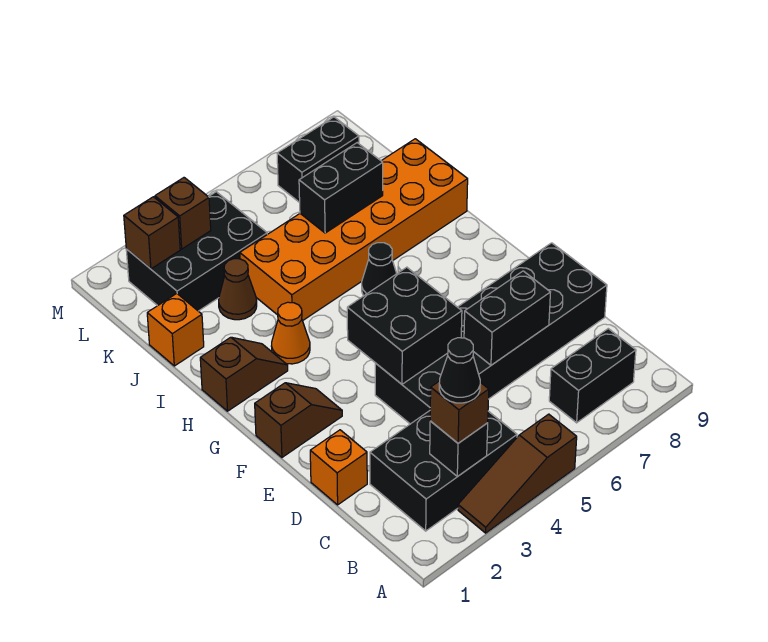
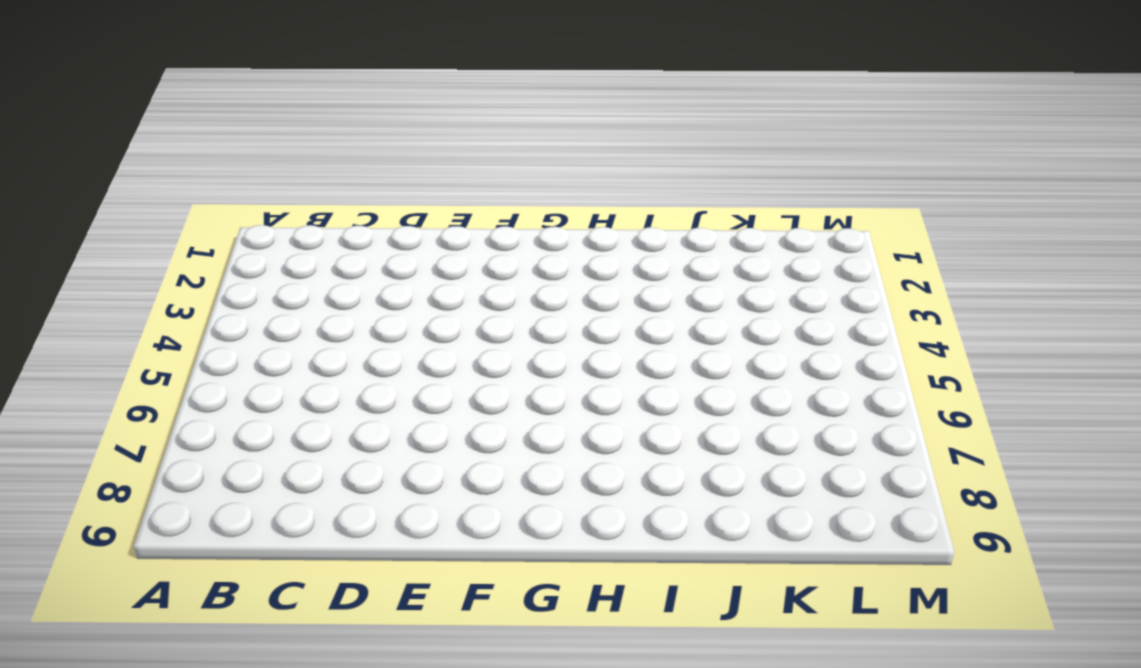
none -> brown slope A3:A5 level 1 top 5
none -> black brick B2:C4 level 1
none -> black brick B7:B8 level 1

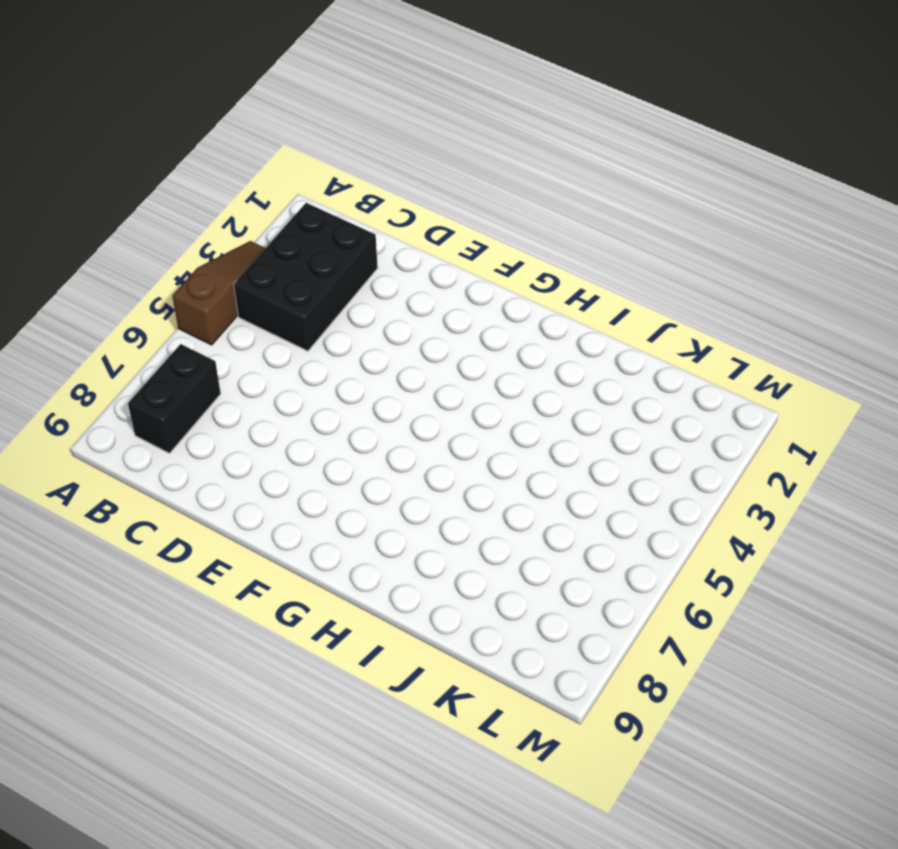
none -> orange brick D1 level 1
none -> black brick D4:E9 level 1
none -> brown slope F1:F2 level 1 top 1

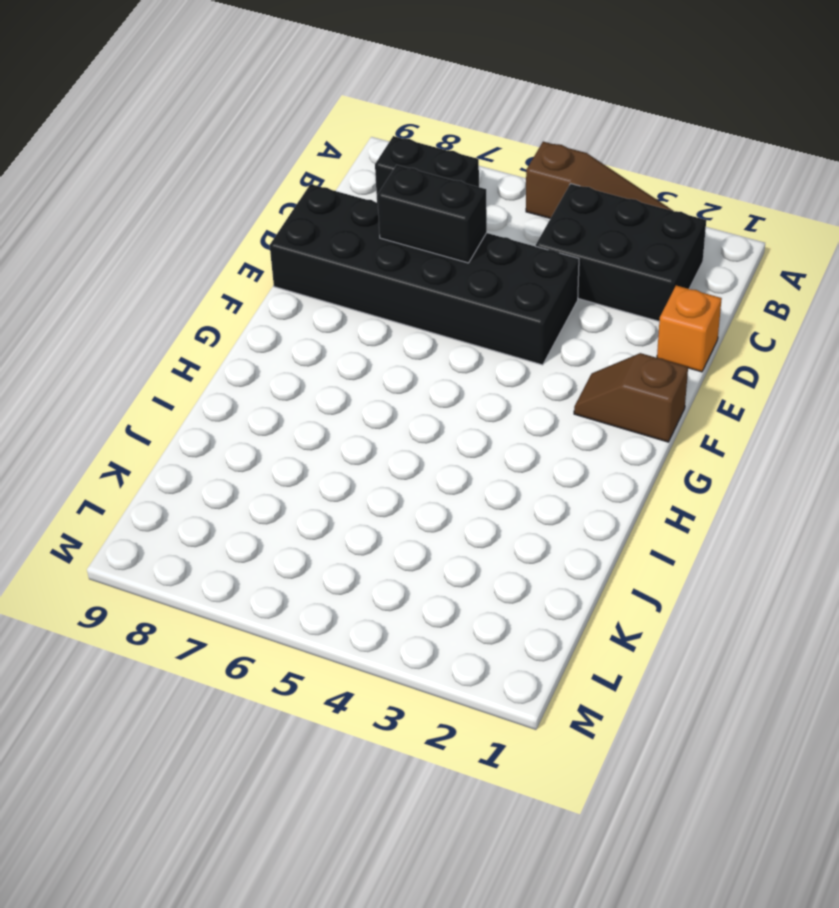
none -> brown slope H1:H2 level 1 top 1
none -> orange cone H3 level 1
none -> black cone H6 level 1

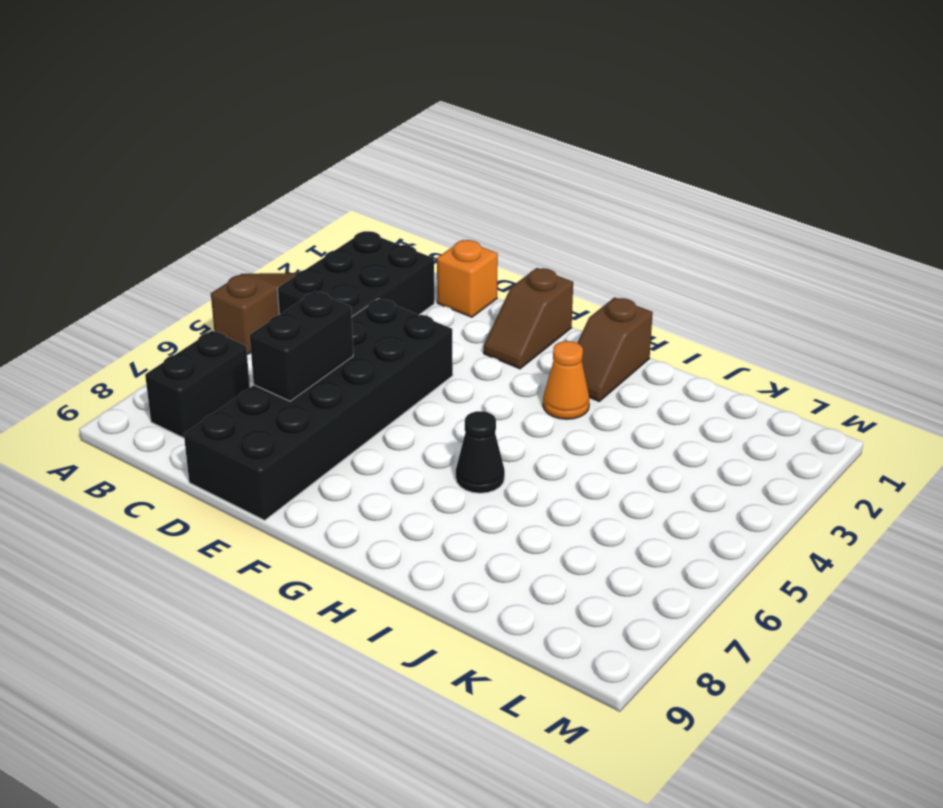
none -> orange brick I4:J9 level 1
none -> orange brick J1 level 1
none -> brown cone J3 level 1

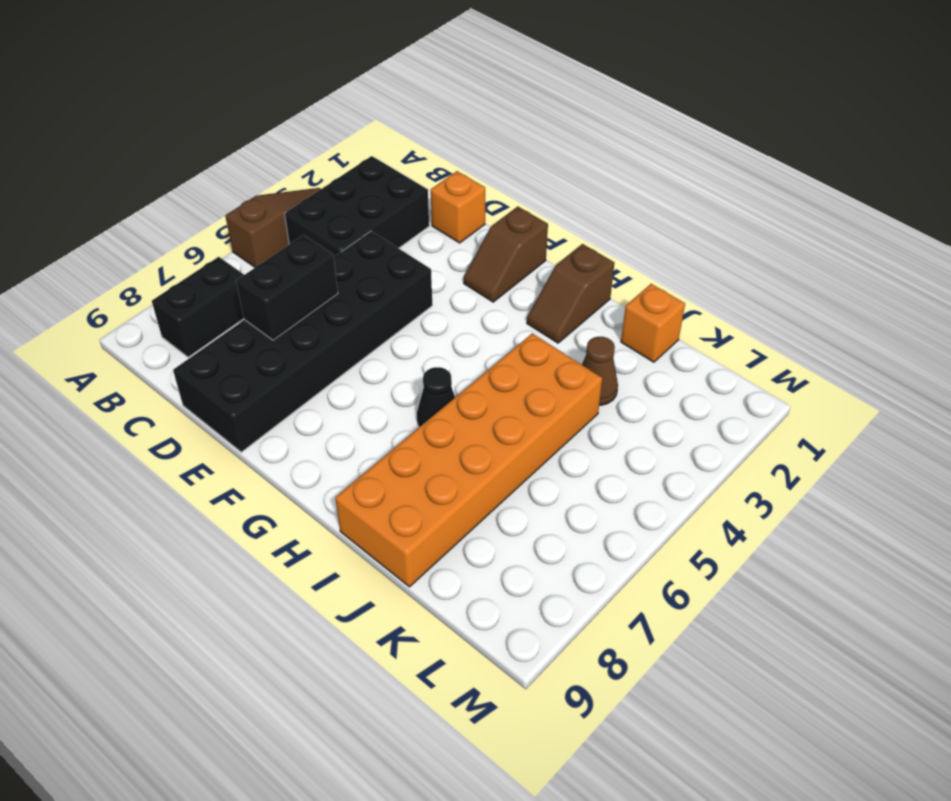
none -> orange cone H3 level 1
none -> black brick K2:L4 level 1
none -> black brick L7:L8 level 1

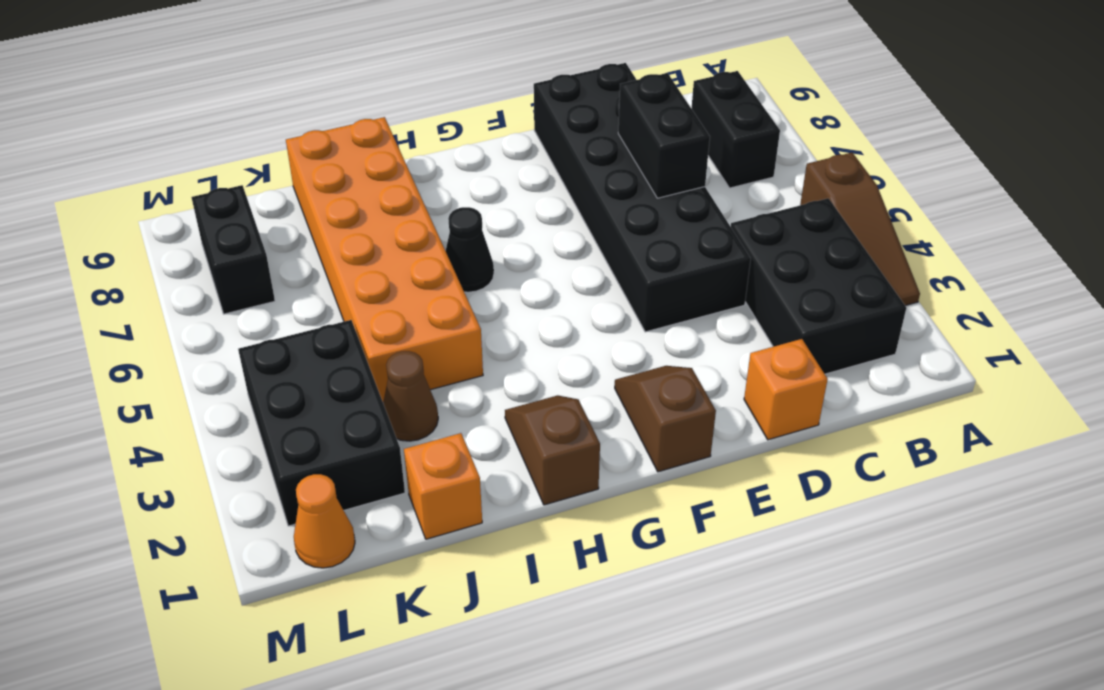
orange cone L1 level 1 -> orange cone H3 level 1
none -> black brick B3 level 2
none -> black brick E4:F5 level 2
none -> black brick J6:J7 level 2

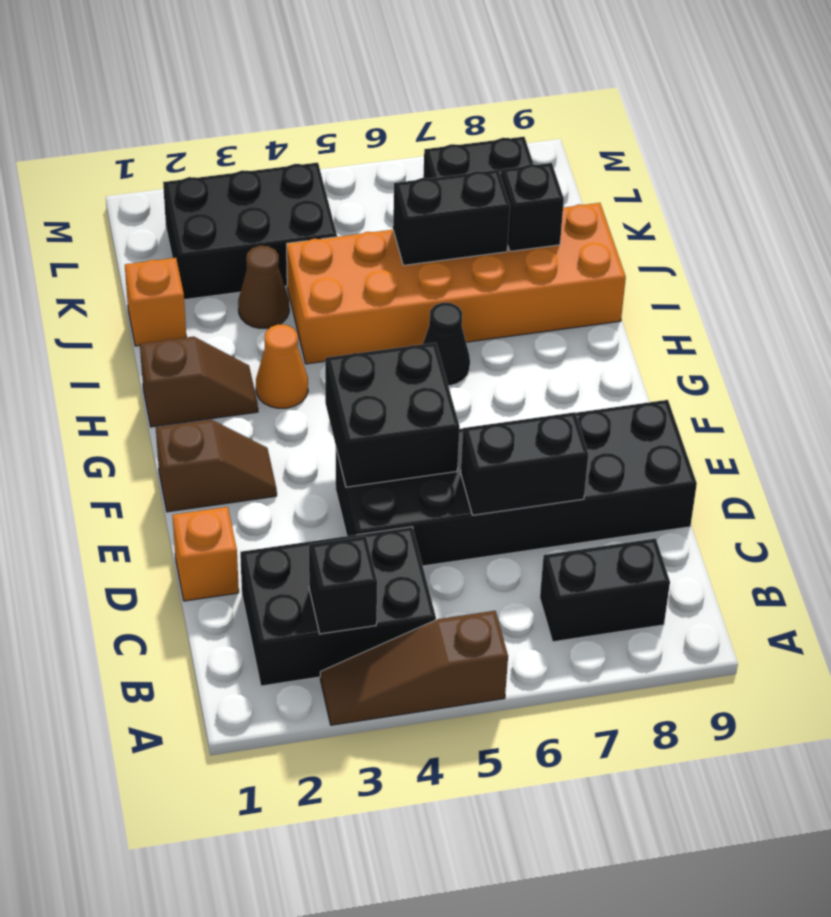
black brick J8 level 2 -> none
none -> brown brick L2 level 2
none -> brown brick L3 level 2
none -> brown brick B3 level 3

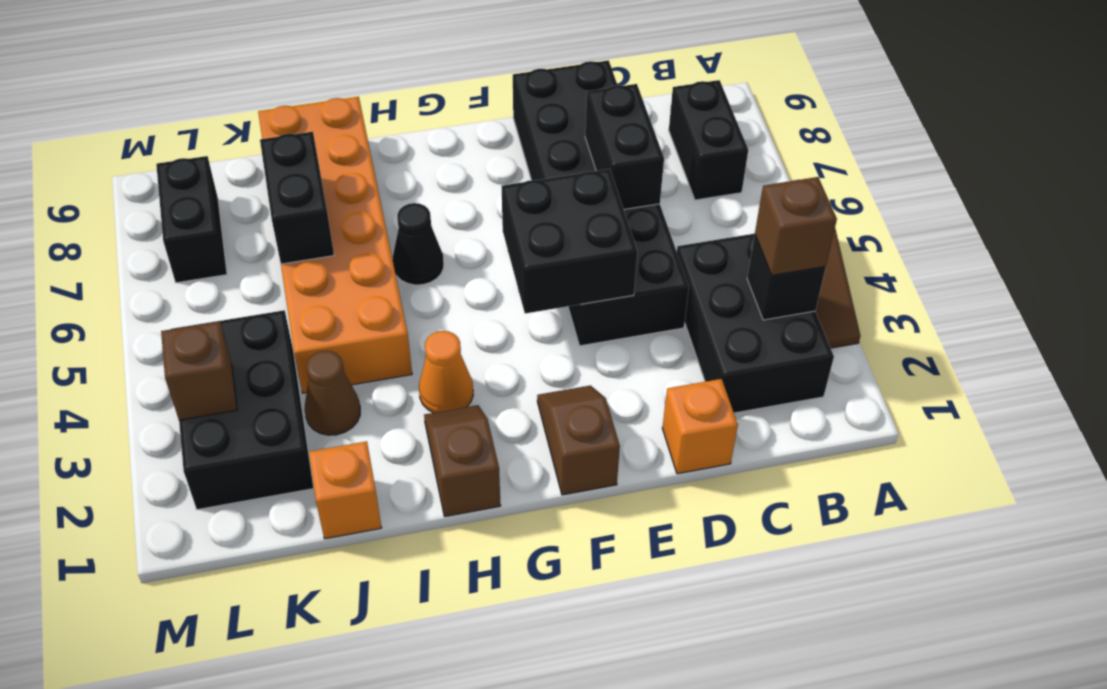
none -> brown brick L2 level 2
none -> black cone B3 level 4

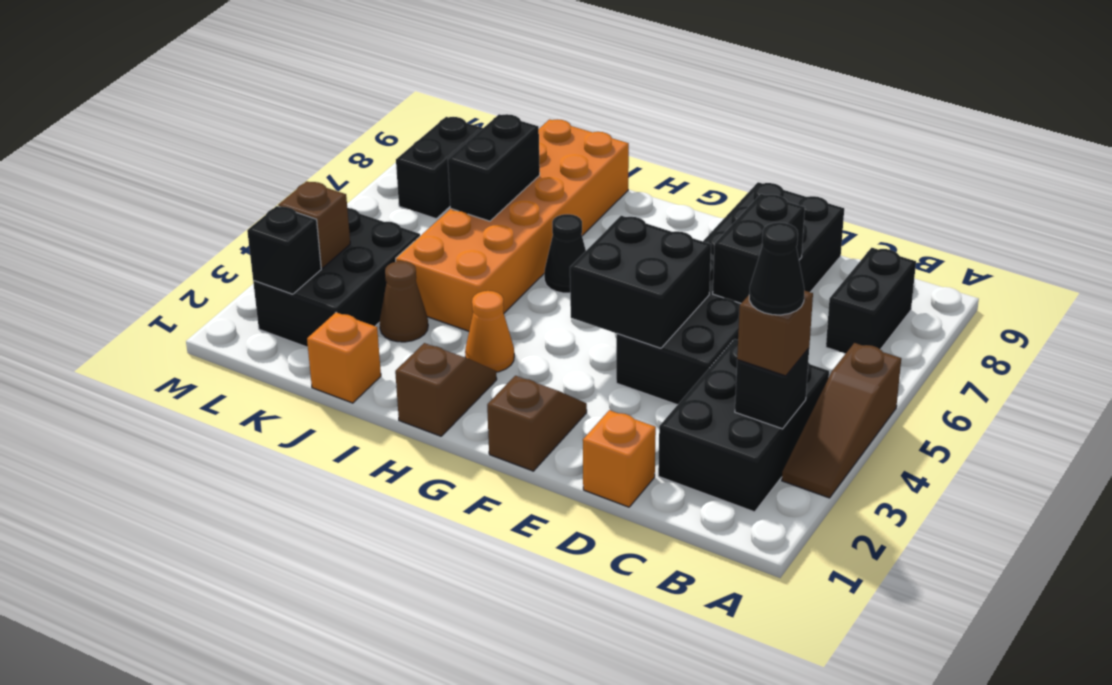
black brick L2 level 2 -> brown brick L2 level 2

